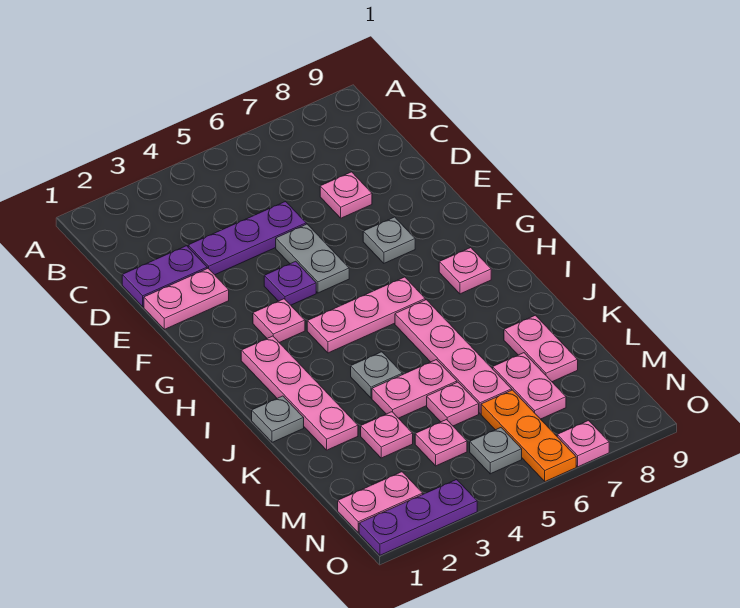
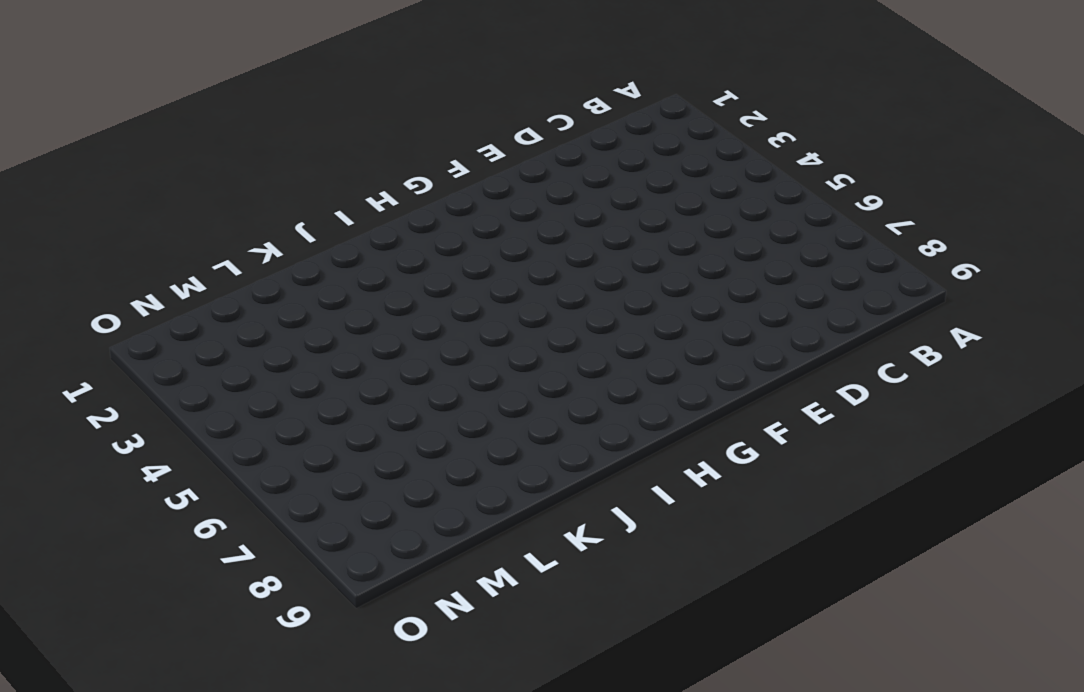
none -> purple plate D1:D2 level 1
none -> purple plate D3:D5 level 1
none -> pink plate D7 level 1

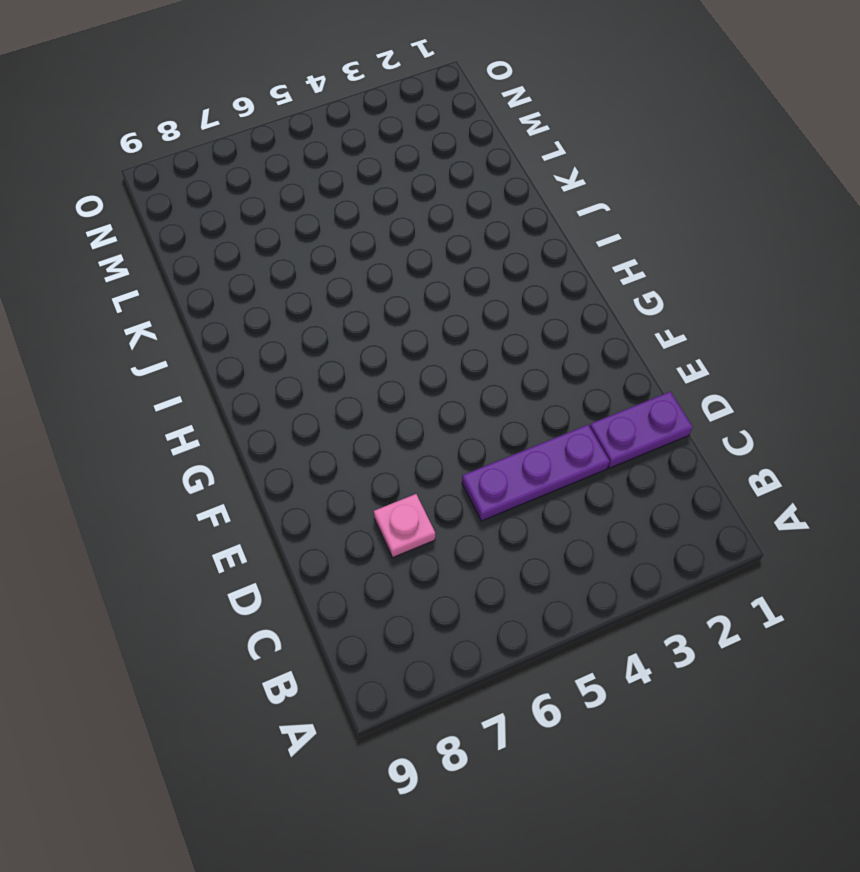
none -> pink plate E1:E2 level 1
none -> grey plate E5:F5 level 1
none -> purple plate F4 level 1

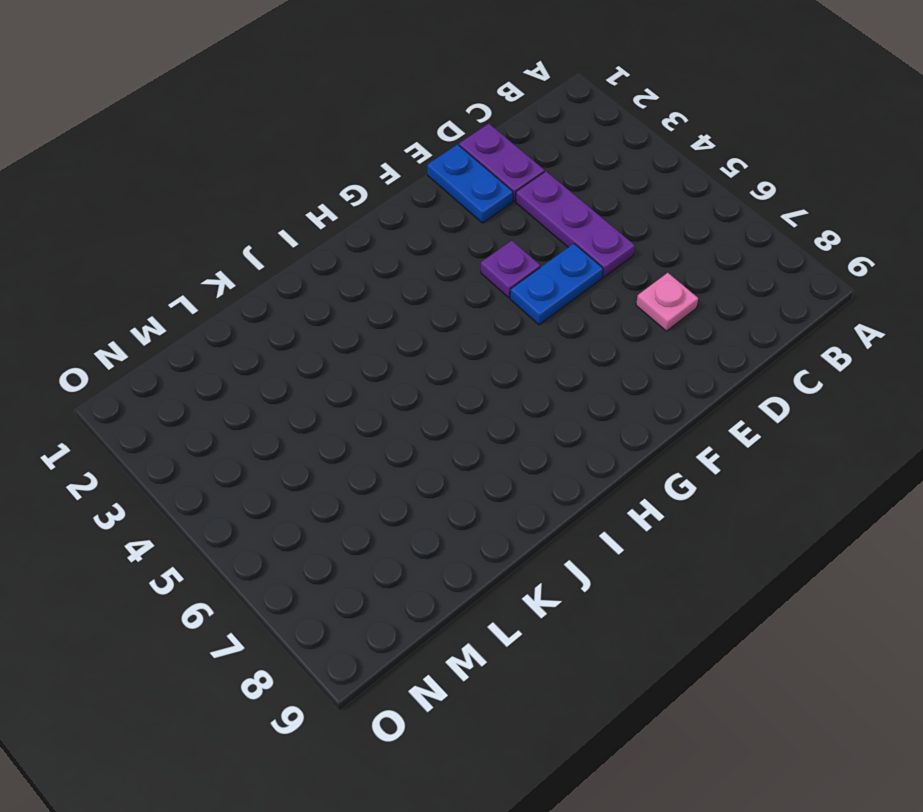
blue plate E1:E2 level 1 -> pink plate E1:E2 level 1
blue plate E5:F5 level 1 -> grey plate E5:F5 level 1
none -> grey plate F7 level 1
none -> pink plate G3 level 1
none -> pink plate H2:K2 level 1

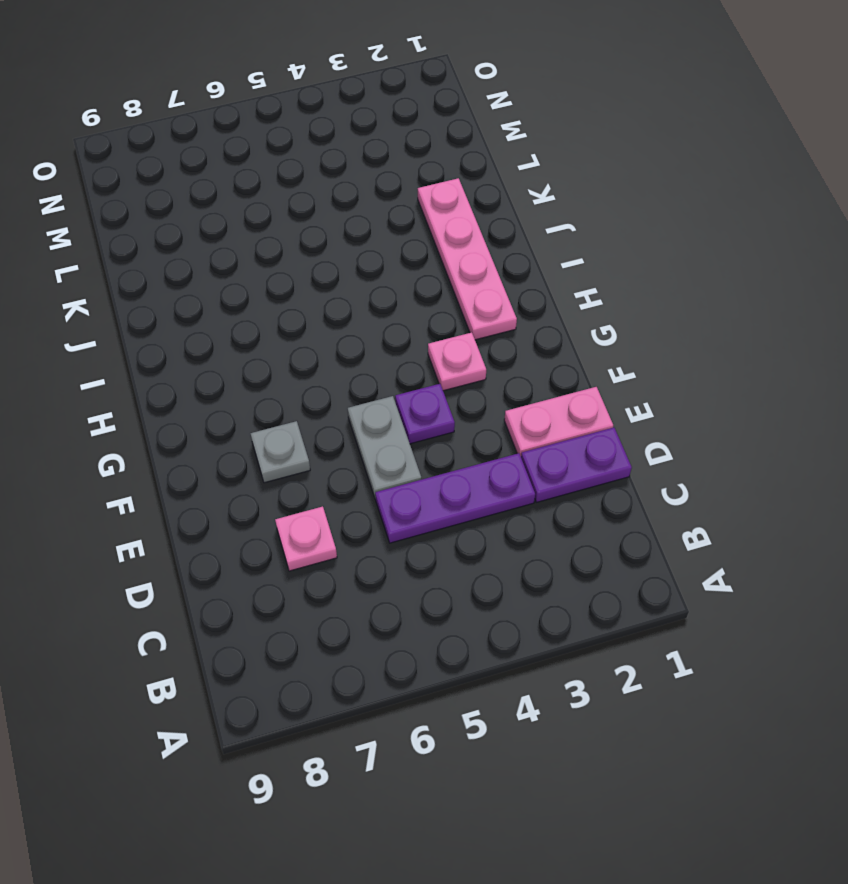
none -> pink plate H4:H6 level 1
none -> pink plate H8 level 1
none -> pink plate I6:L6 level 1

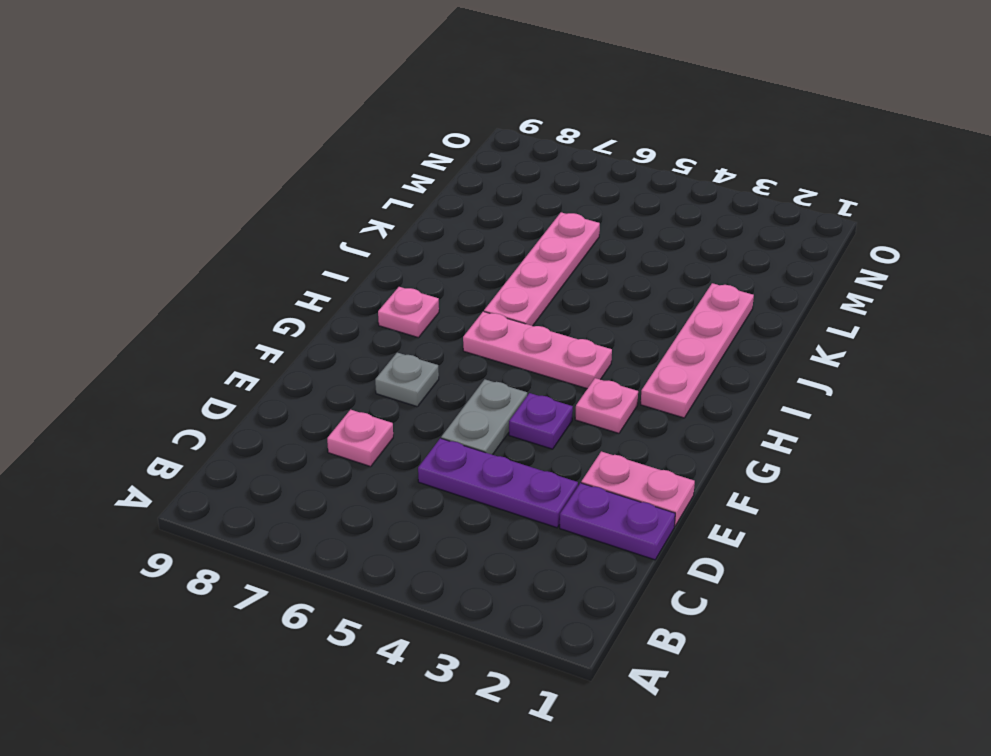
none -> grey plate J1 level 1
none -> grey plate J4 level 1
none -> pink plate K4:K5 level 1

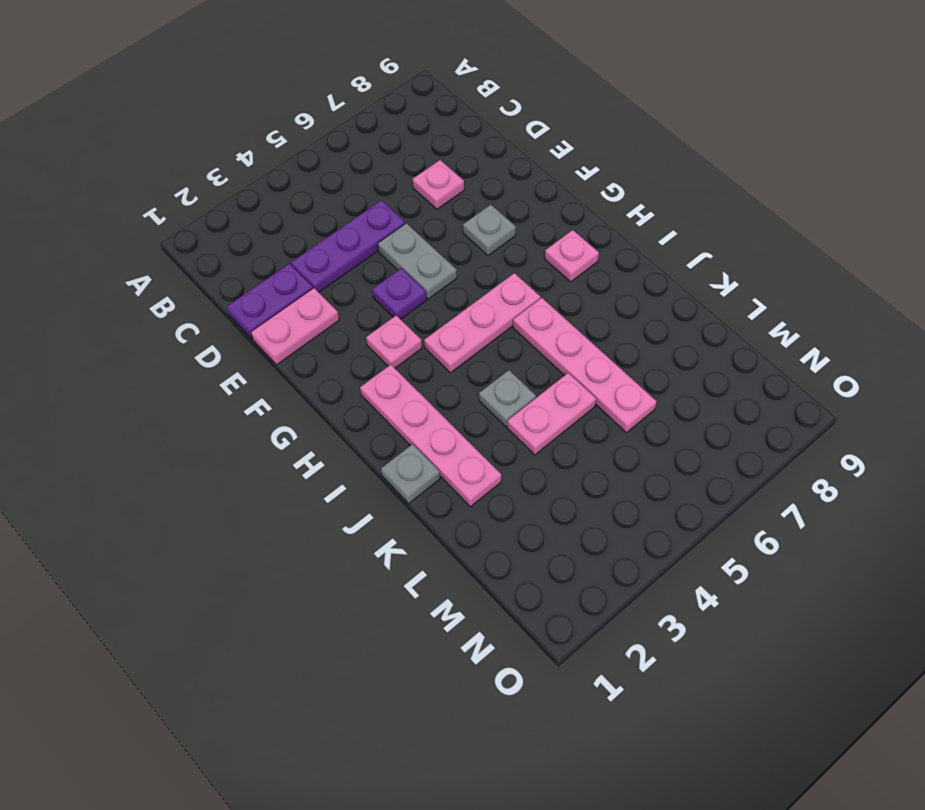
none -> pink plate K8:L8 level 1
none -> pink plate L3 level 1
none -> pink plate L5 level 1

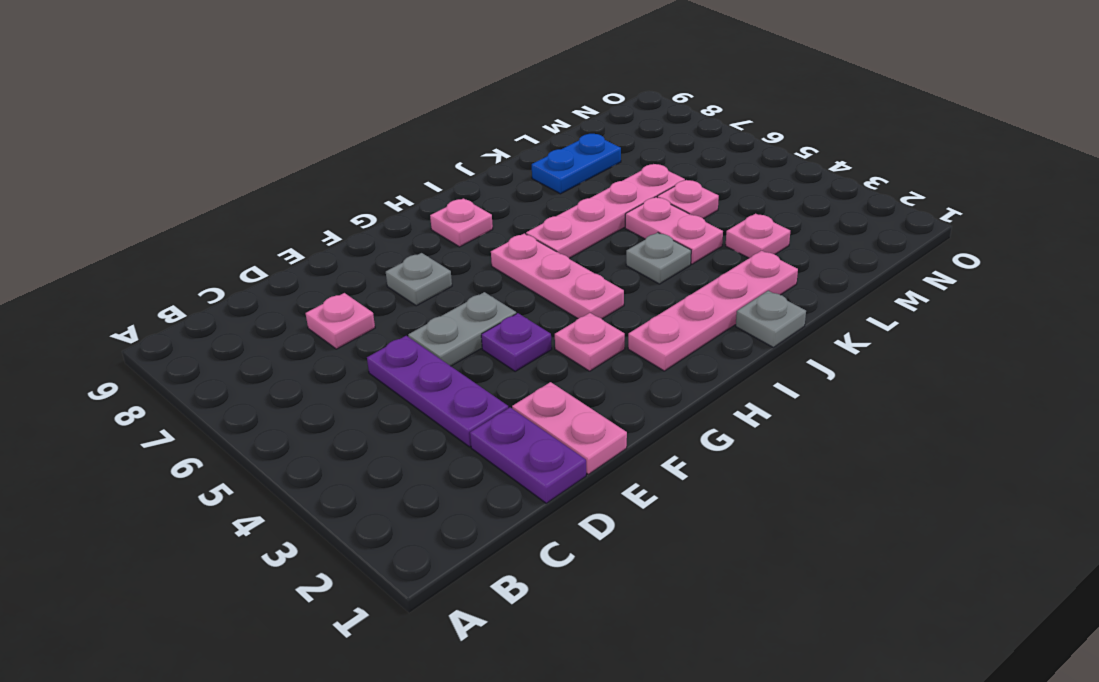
blue plate K8:L8 level 1 -> pink plate K8:L8 level 1
none -> pink plate L7:M7 level 1
none -> pink plate M4 level 1
none -> orange plate M6:O6 level 1

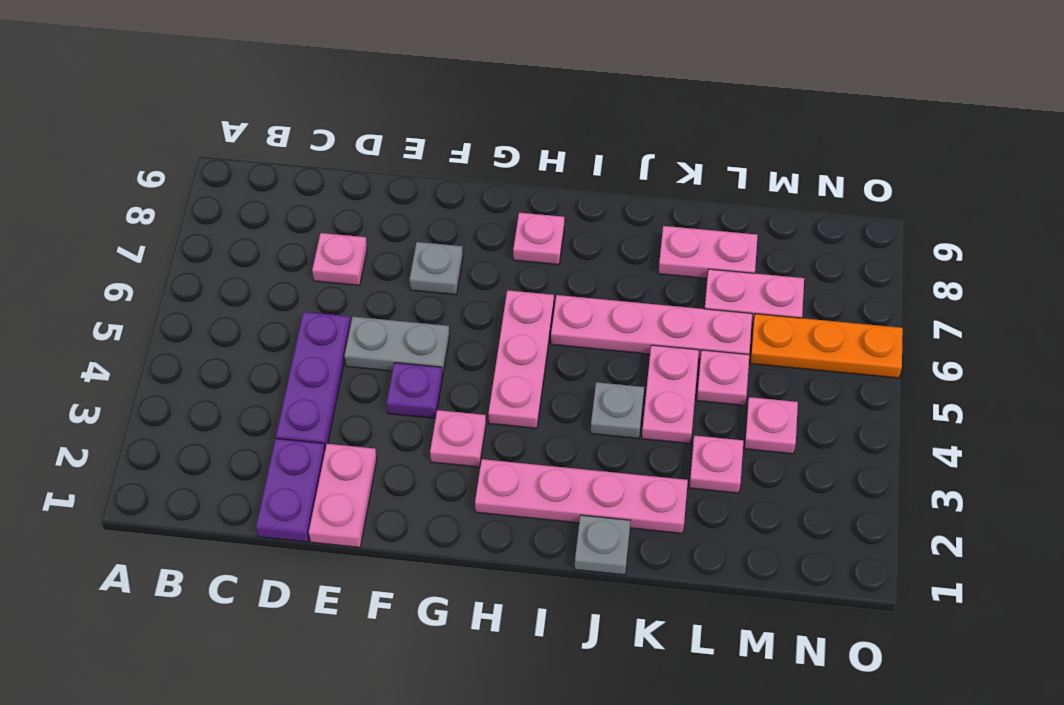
none -> pink plate N1:N2 level 1
none -> grey plate N5 level 1
none -> purple plate O1:O3 level 1

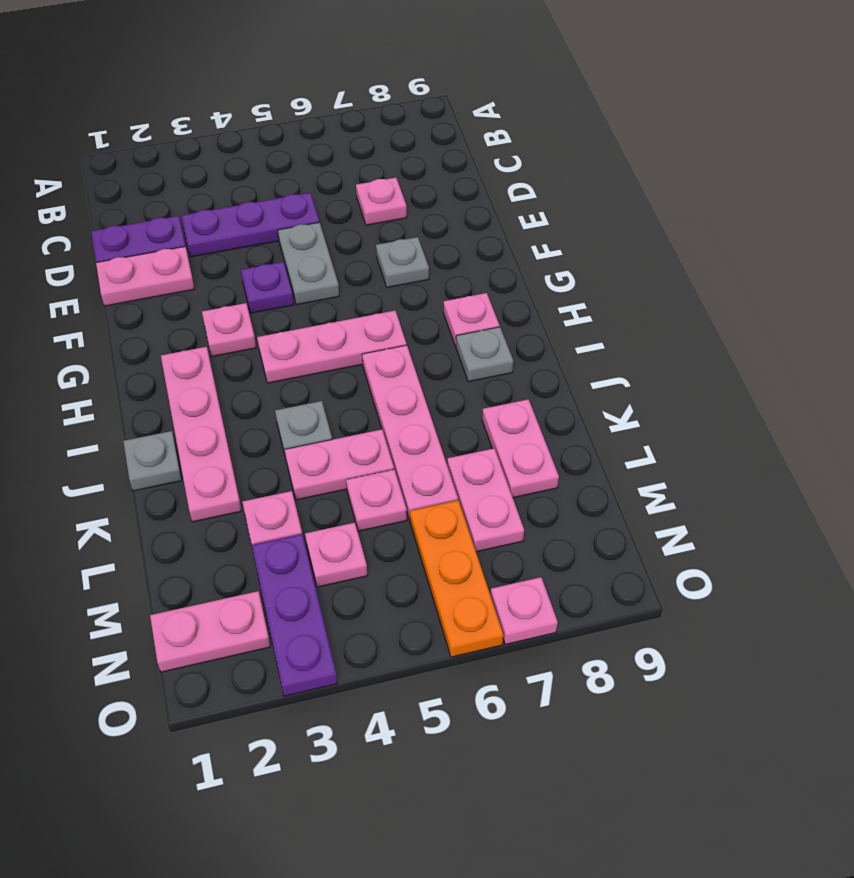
grey plate I8 level 1 -> grey plate N5 level 1
purple plate M3:O3 level 1 -> purple plate O1:O3 level 1

